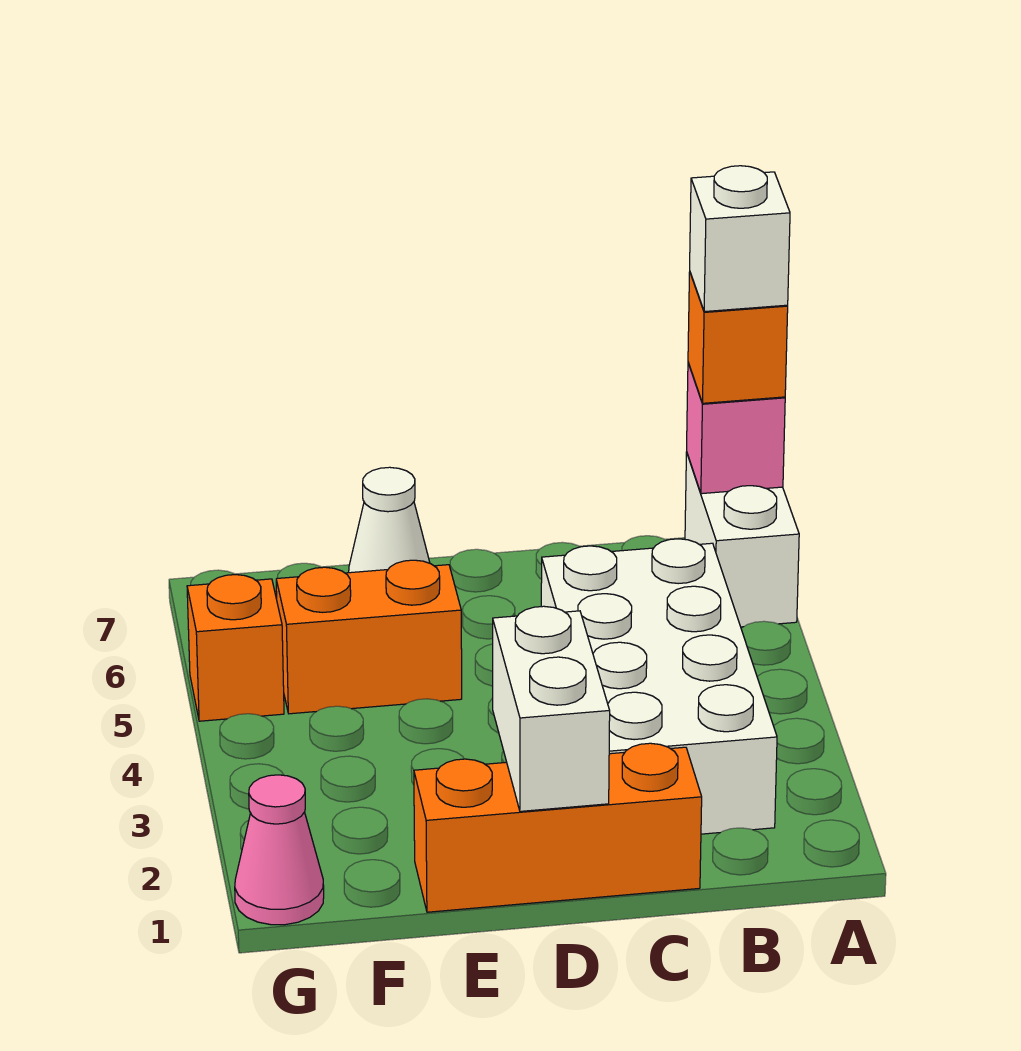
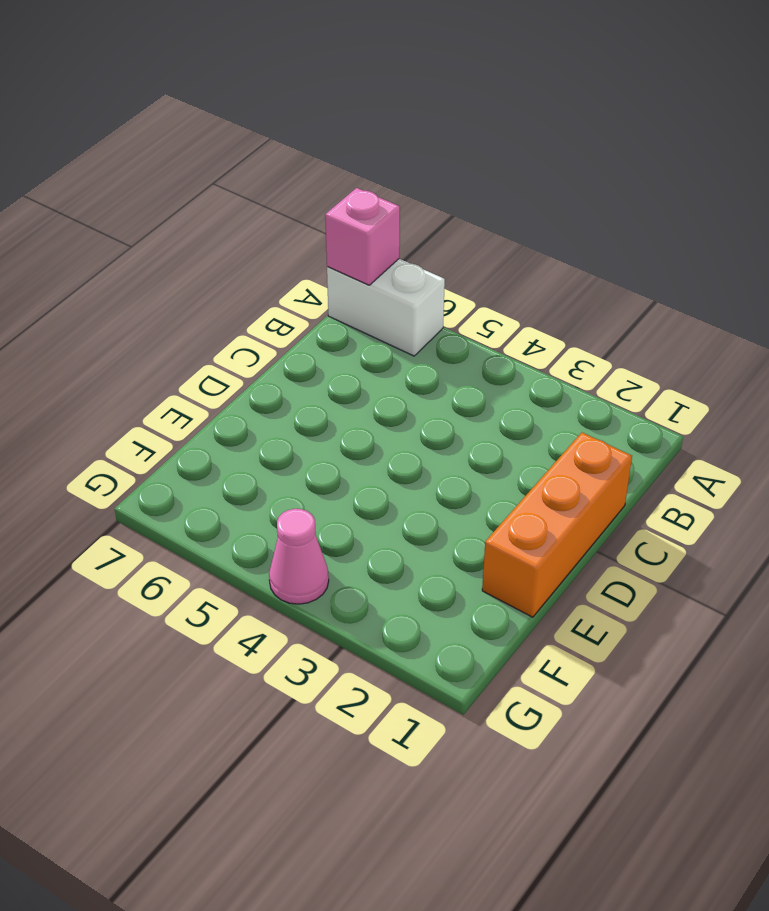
pink cone G4 level 1 -> pink cone G1 level 1
none -> white brick B2:C5 level 1
none -> orange brick E5:F5 level 1

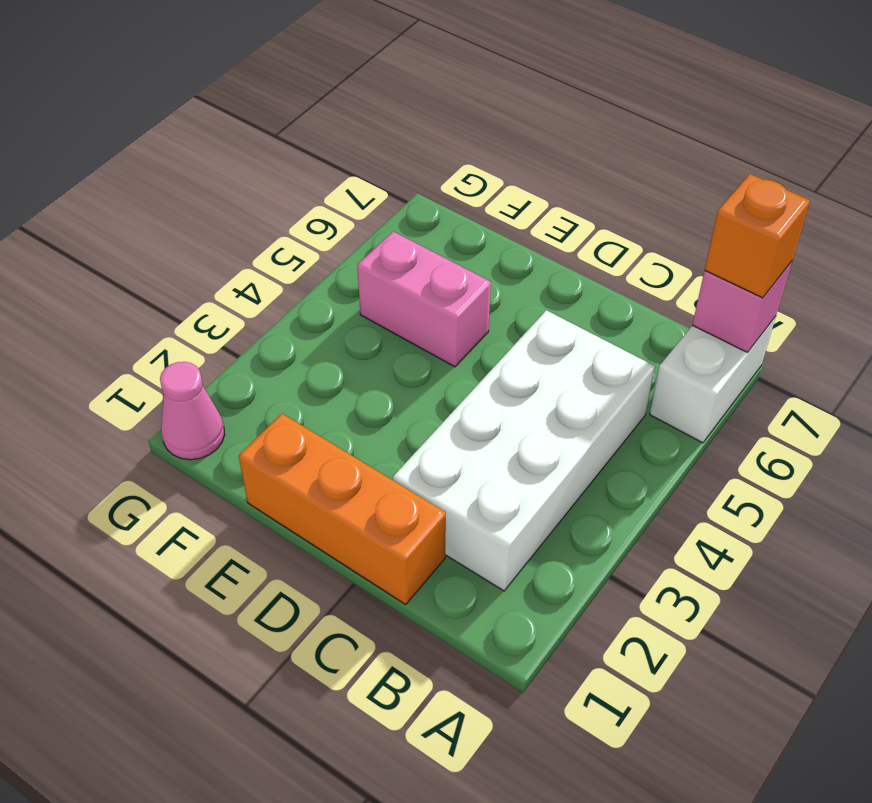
pink brick E5:F5 level 1 -> orange brick E5:F5 level 1
none -> white cone E7 level 1
none -> orange brick G5 level 1

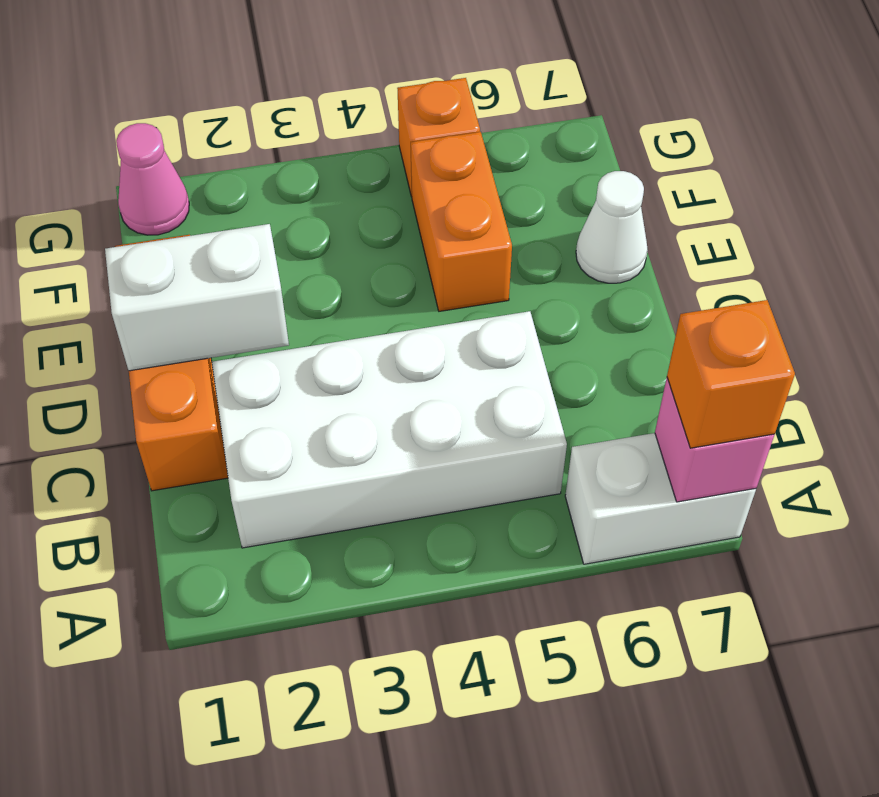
none -> white brick A7 level 4

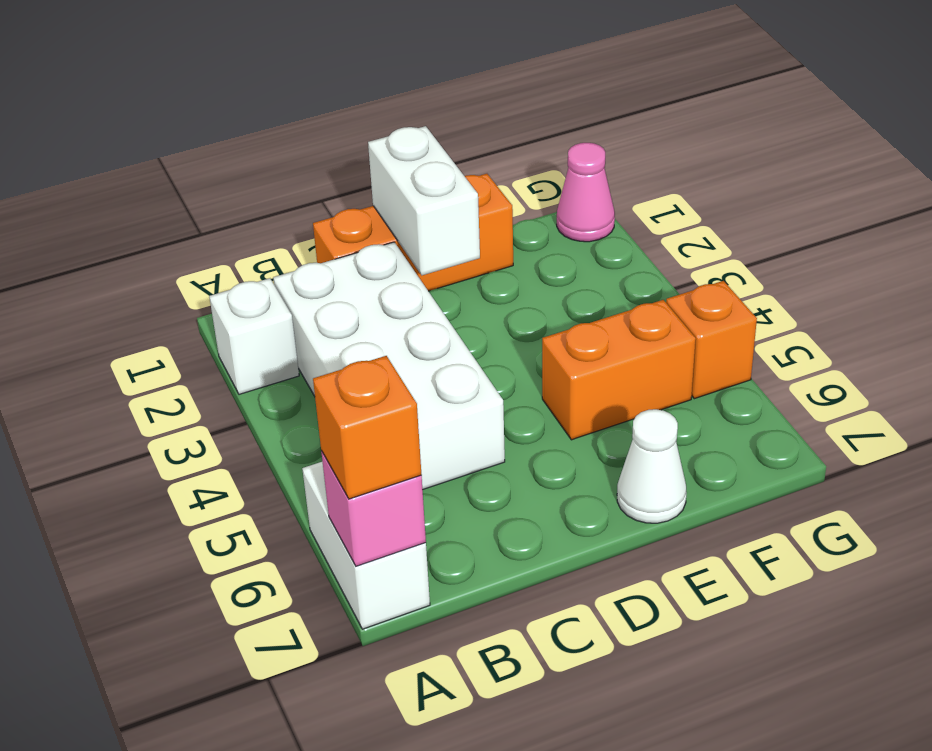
white brick A2 level 1 -> white brick A7 level 4

